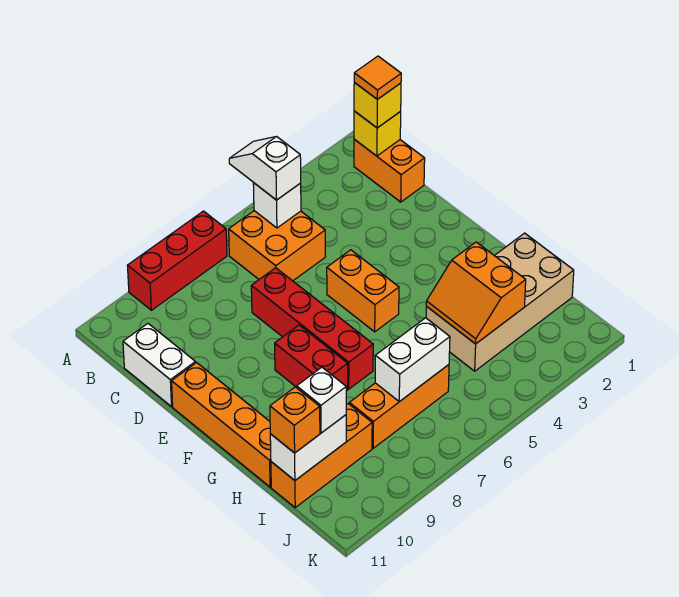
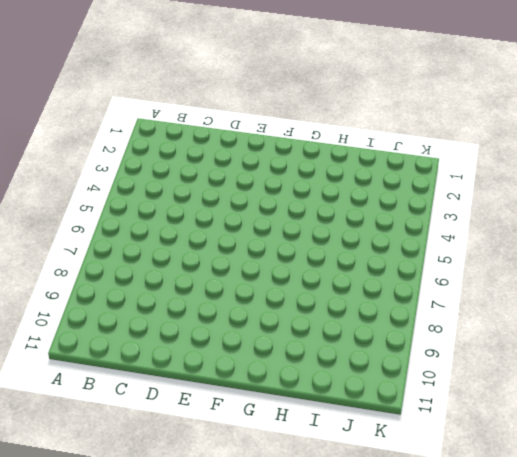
none -> red brick A7:A9 level 1
none -> orange brick B1:C1 level 1
none -> orange brick B5:C6 level 1

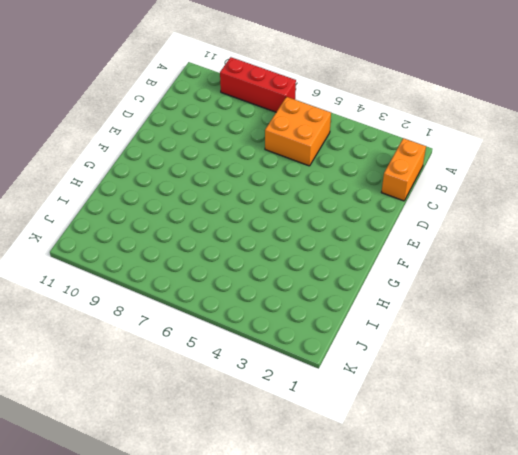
none -> white brick C11:D11 level 1
none -> red brick D7:G7 level 1
none -> orange brick E5:F5 level 1

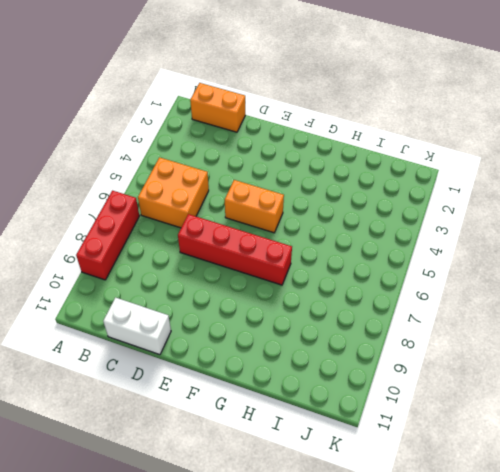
none -> orange brick E11:H11 level 1
none -> red brick F8:G8 level 1
none -> tan brick H1:I4 level 1

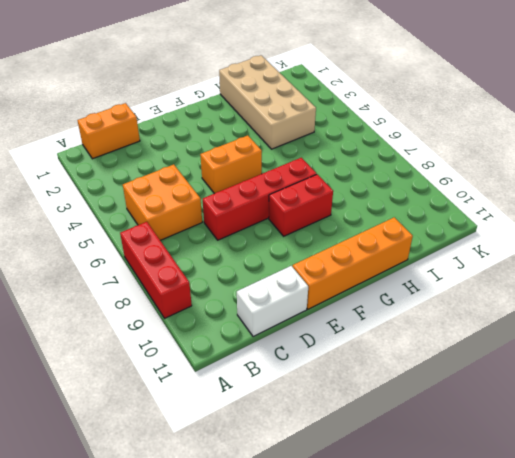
none -> orange brick I6:I8 level 1
none -> orange brick I9:I11 level 1
none -> yellow brick B1 level 2

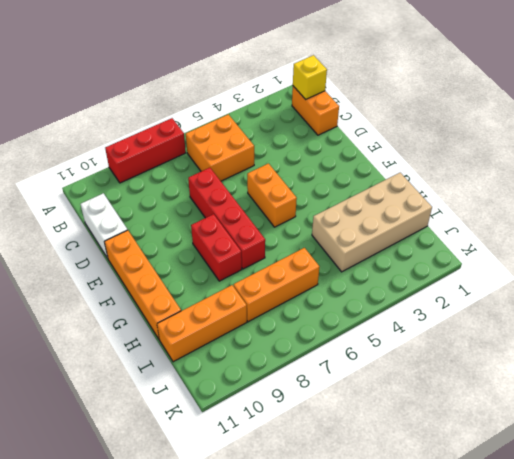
none -> white brick B5 level 2
none -> orange slope H3:I4 level 2 top 3
none -> white brick I6:I7 level 2

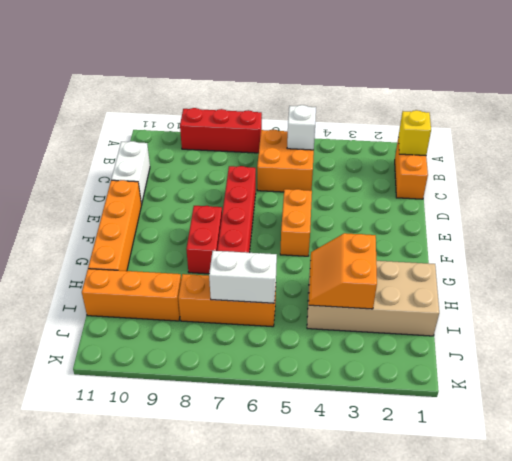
none -> white brick I10:I11 level 2
none -> white slope A5:B5 level 3 top B
none -> yellow brick B1 level 3

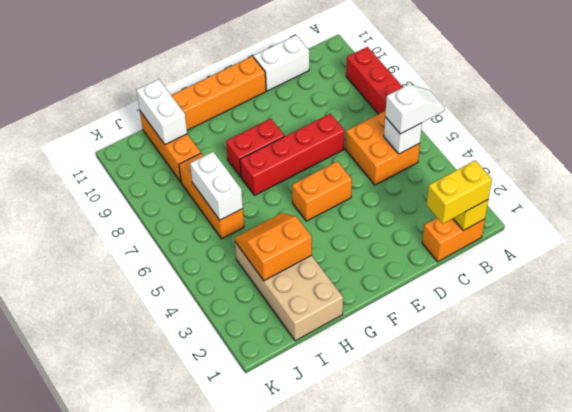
yellow brick B1:C1 level 3 -> yellow brick B1 level 3
none -> white brick I10 level 3
none -> orange brick I11 level 3
none -> orange tile B1 level 4

